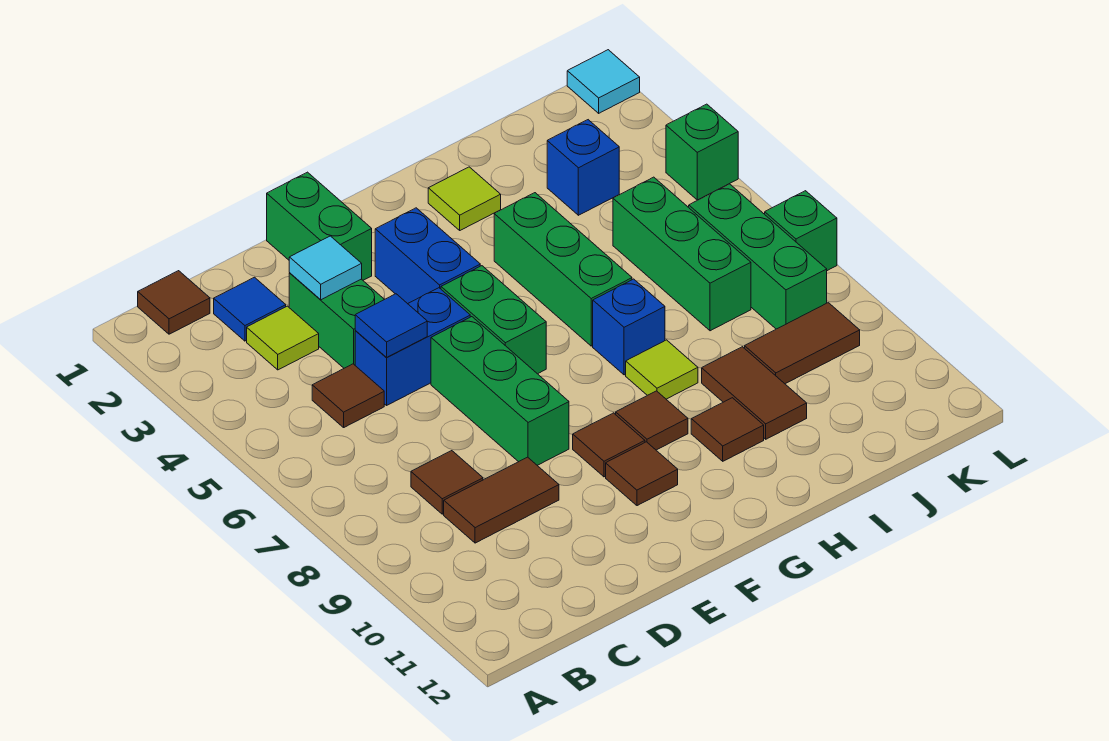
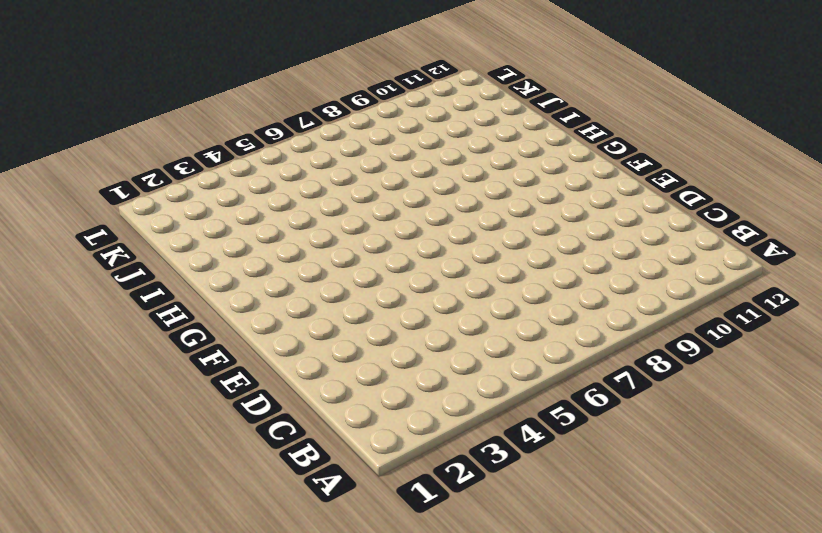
none -> brown tile B1 level 1
none -> blue tile C2 level 1
none -> lime tile C3 level 1
none -> brown tile C5 level 1

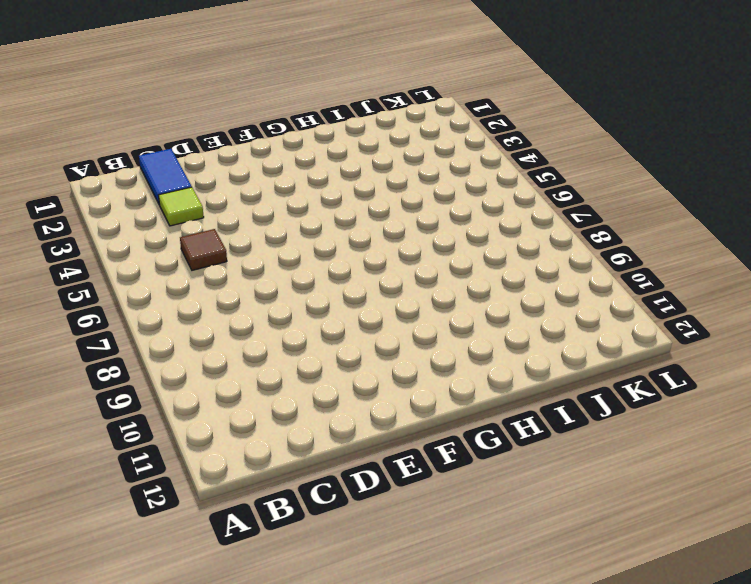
blue tile C1:C2 level 1 -> blue tile C2 level 1
none -> brown tile B1 level 1
none -> brown tile C8 level 1
none -> brown tile C9:D9 level 1
none -> green brick D3:D4 level 1

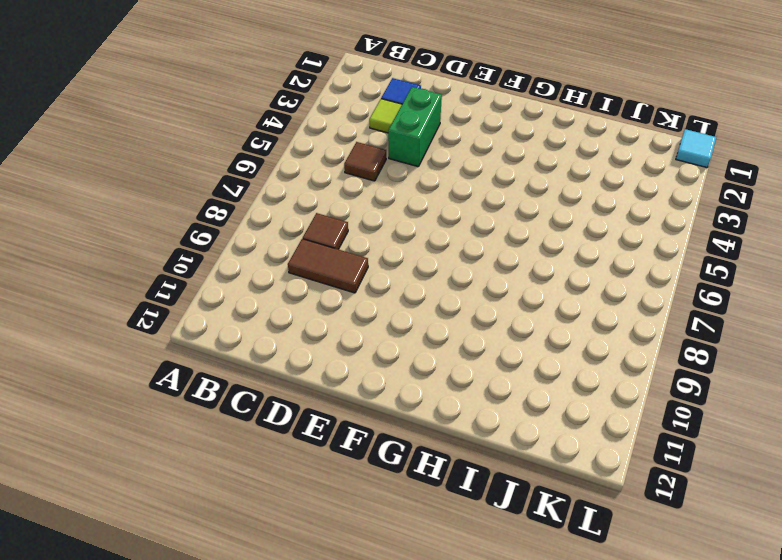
none -> brown tile B1 level 1
none -> blue brick D5:E5 level 1
none -> green brick E1:E2 level 1
none -> green brick E6:E8 level 1

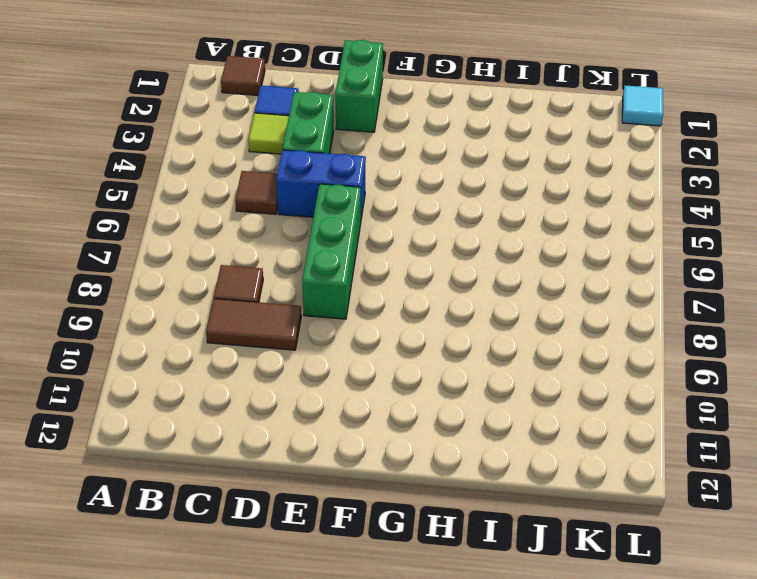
none -> blue brick F3:F4 level 1
none -> green brick F5:F6 level 1
none -> brown tile F9 level 1
none -> brown tile F10 level 1

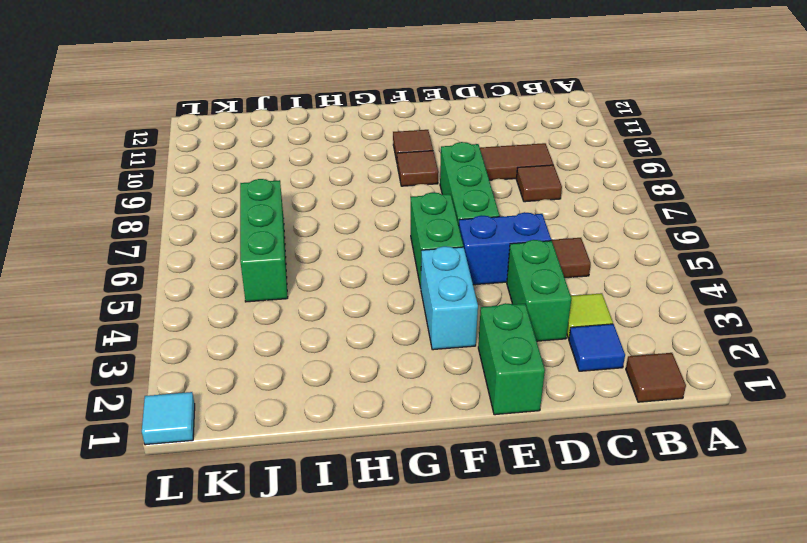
cyan brick F3:F4 level 1 -> blue brick F3:F4 level 1
none -> brown tile G9 level 1
none -> lime tile H2 level 1
none -> green brick H4:H6 level 1
none -> blue brick H7 level 1

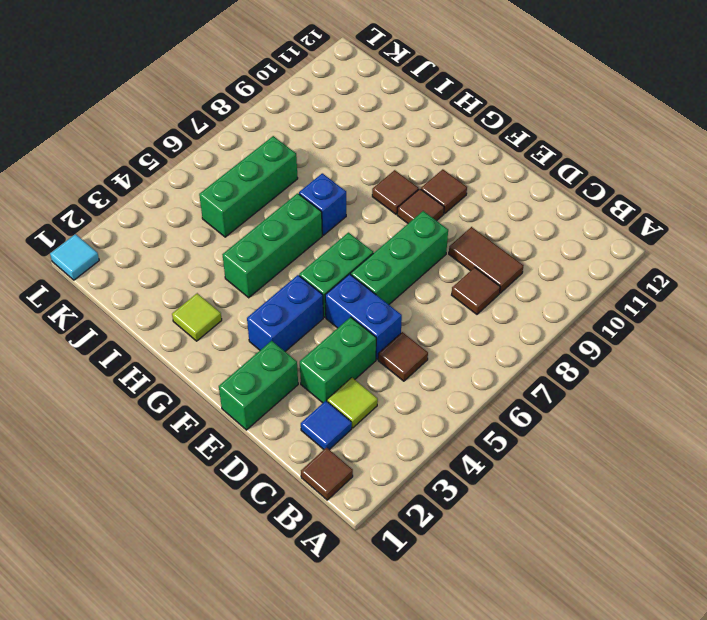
none -> lime tile H8 level 1
none -> brown tile H10 level 1
none -> brown tile I9:I10 level 1
none -> blue brick J3 level 1

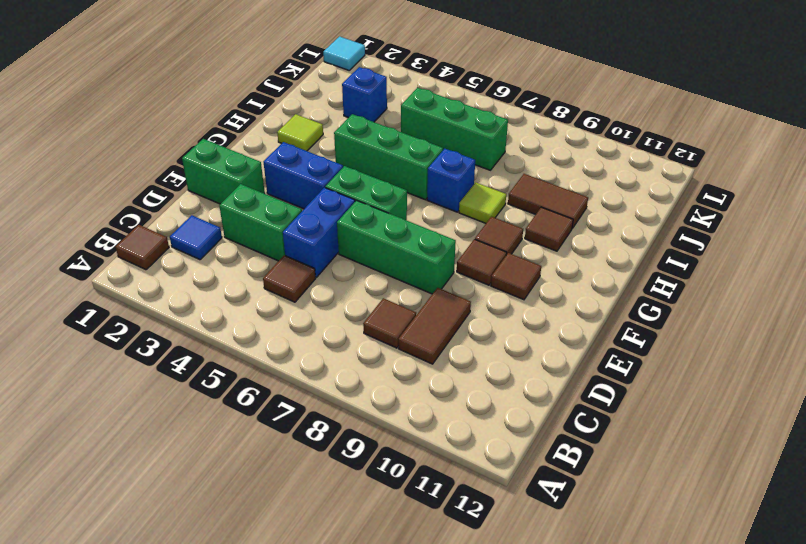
none -> lime tile C3 level 1
none -> brown tile J9:K9 level 1
none -> green brick K6:K8 level 1
none -> green brick L4 level 1

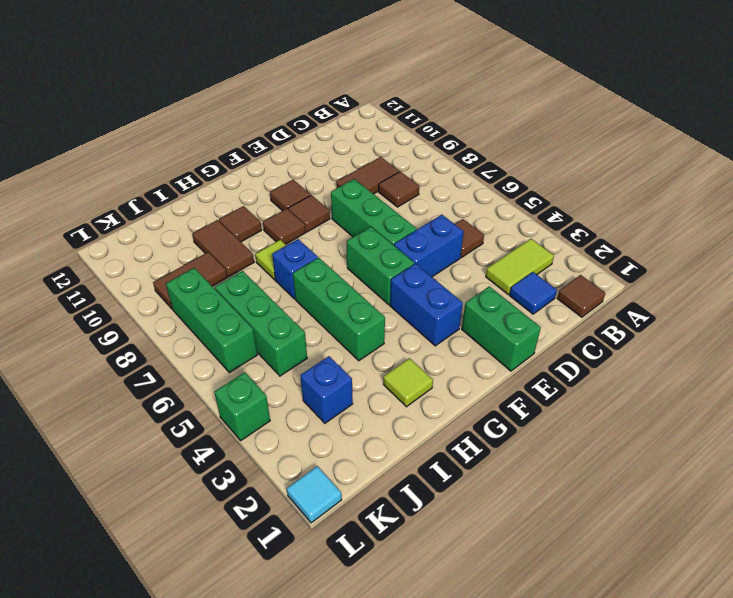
lime tile B3:C3 level 1 -> lime tile C3 level 1
none -> green brick D3:D4 level 1
none -> green brick L7 level 1
none -> cyan tile D3 level 2
none -> blue tile D5 level 2

